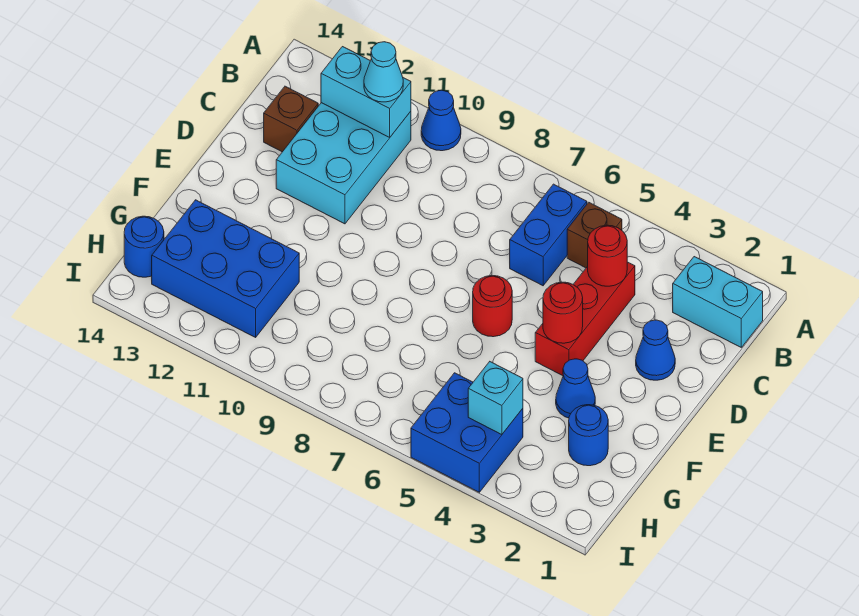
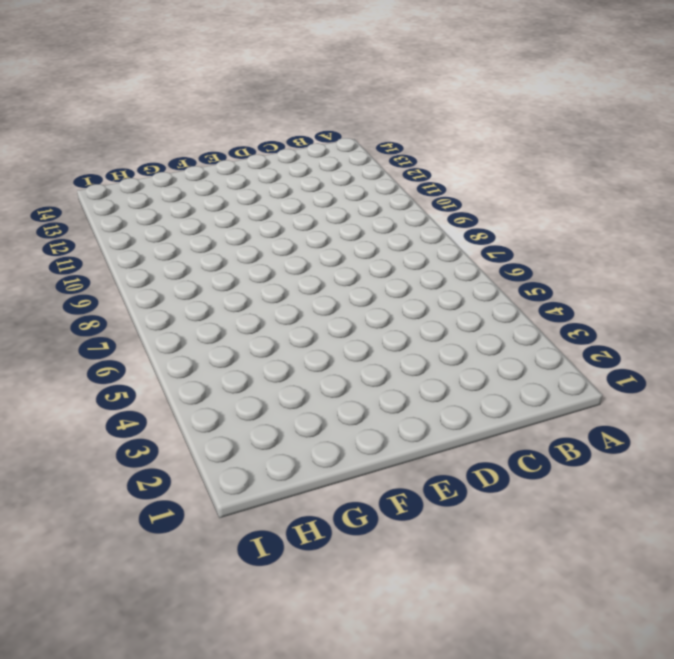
none -> blue cone A10 level 1
none -> cyan brick B1:B2 level 1
none -> brown brick B5 level 1

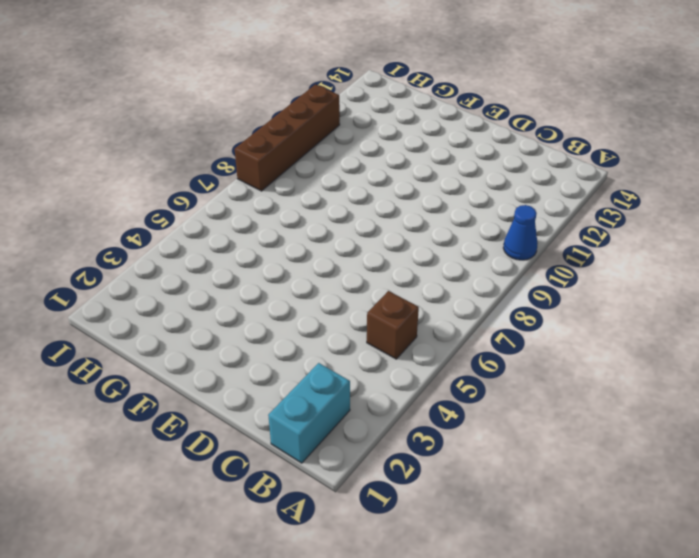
brown brick I8:I11 level 1 -> none
none -> blue brick B6:C6 level 1
none -> cyan brick B11:D12 level 1
none -> red brick C4:E4 level 1

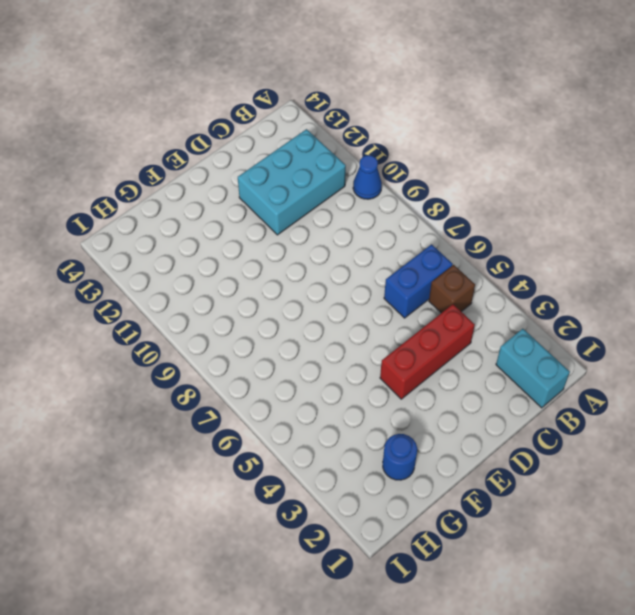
none -> brown brick C13 level 1
none -> blue cone D2 level 1
none -> red round brick E6 level 1

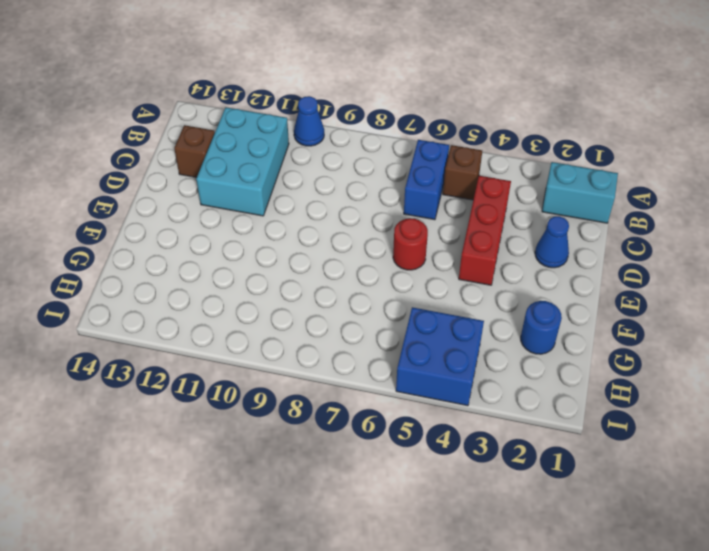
none -> blue cone F3 level 1
none -> blue brick G11:H13 level 1
none -> blue round brick H14 level 1

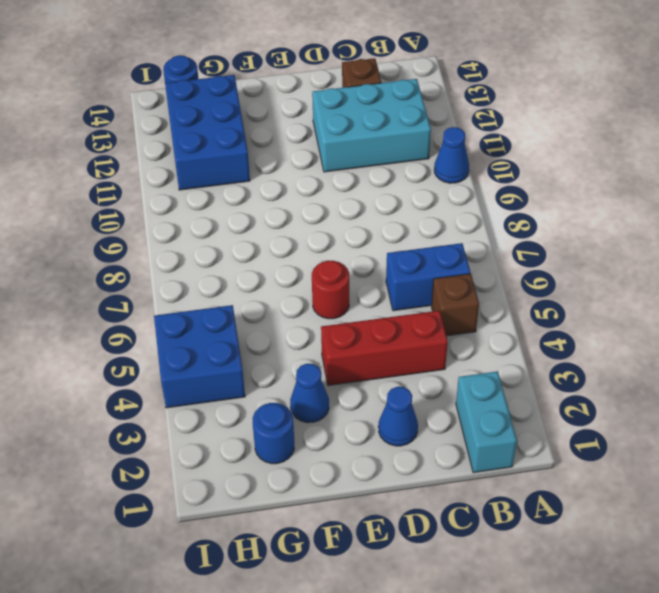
none -> cyan brick B11:B12 level 2
none -> red round brick C4 level 2
none -> red round brick E4 level 2

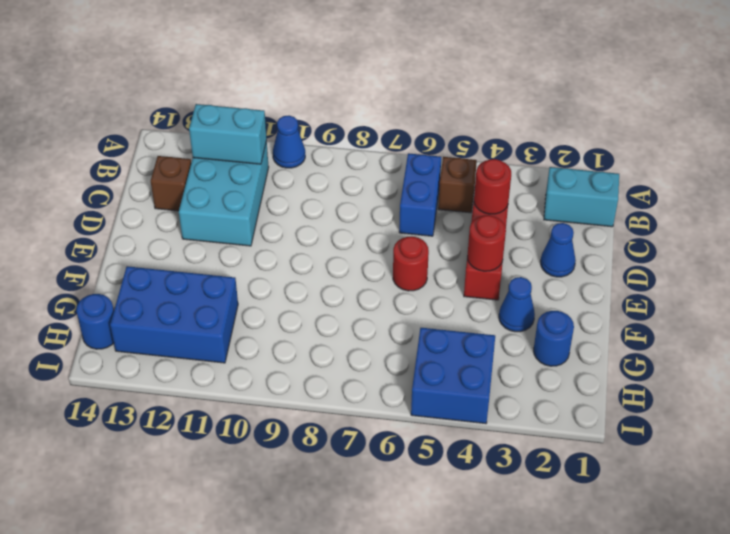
none -> cyan brick H4 level 2
none -> cyan cone B11 level 3

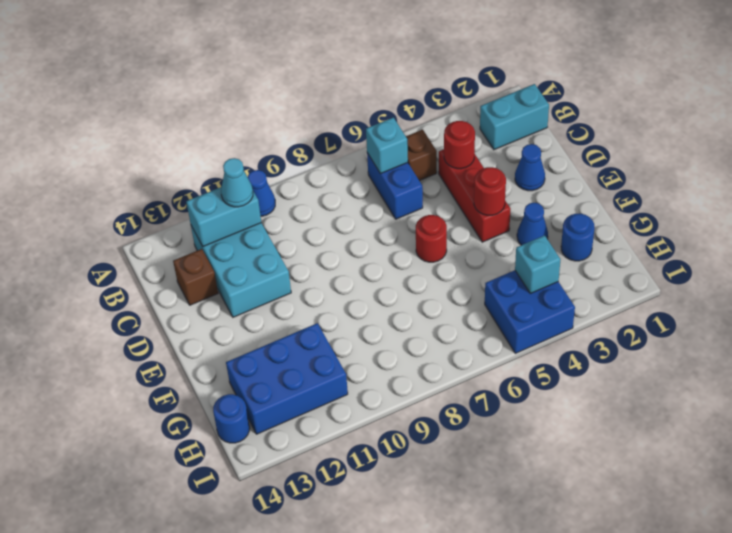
cyan brick B6 level 2 -> none

